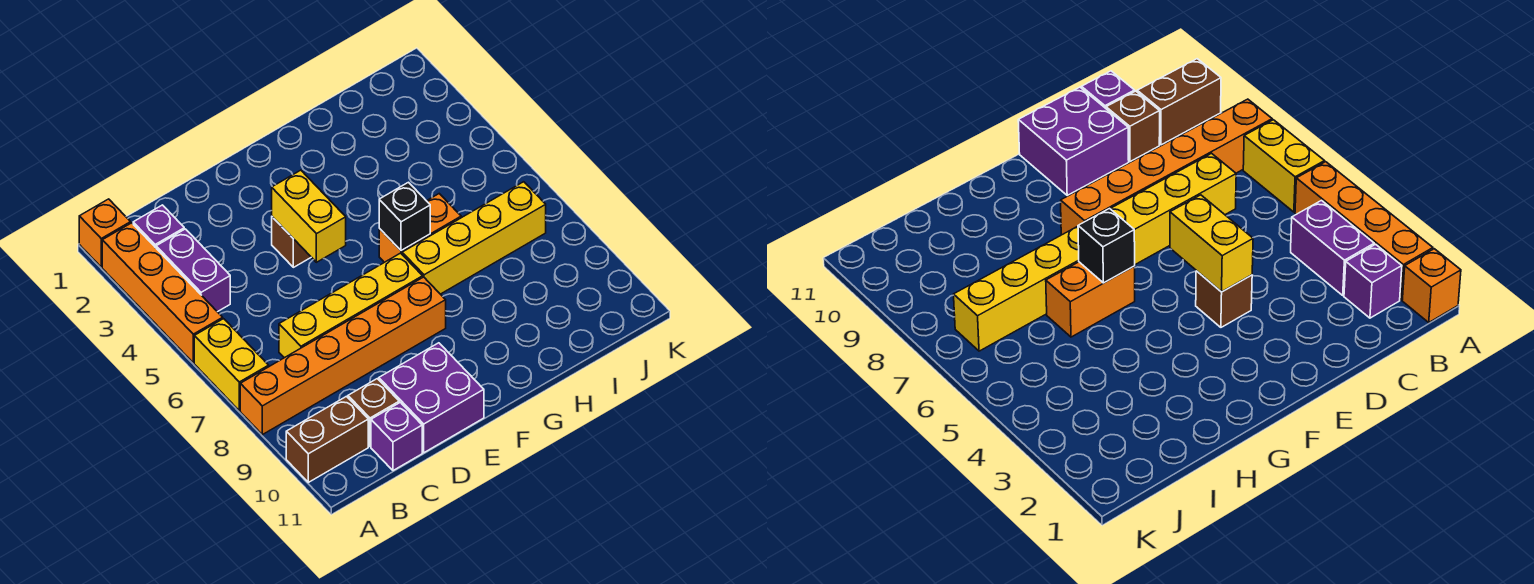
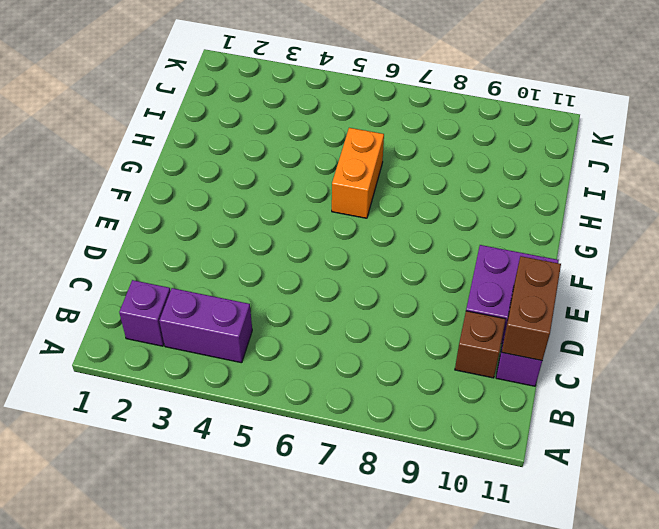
brown brick C11:D11 level 2 -> brown brick A10:B10 level 1
none -> orange brick A1 level 1
none -> orange brick A2:A5 level 1
none -> yellow brick A6:A7 level 1

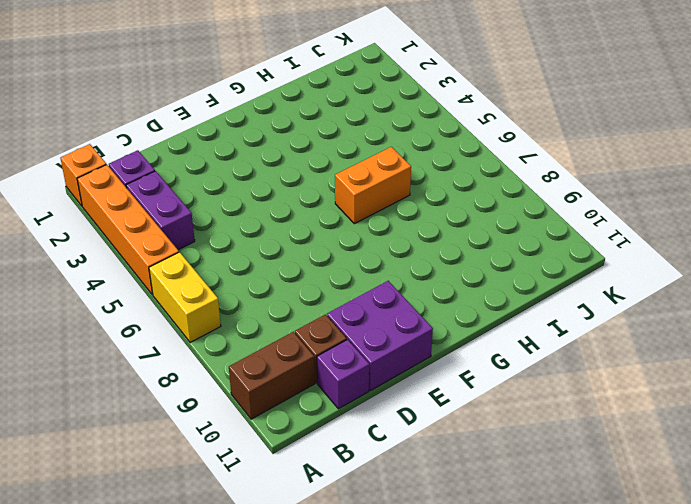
none -> orange brick A8:F8 level 1
none -> yellow brick C7:F7 level 1
none -> brown brick E4 level 1

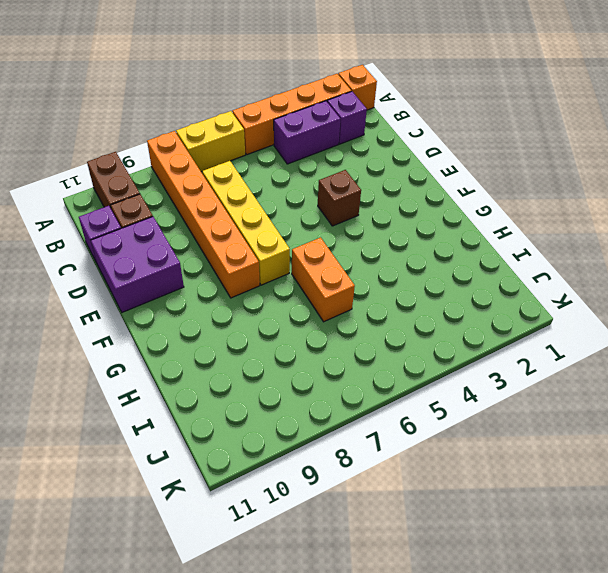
none -> yellow brick G7:J7 level 1
none -> yellow brick E4:E5 level 2
none -> black brick G6 level 2

